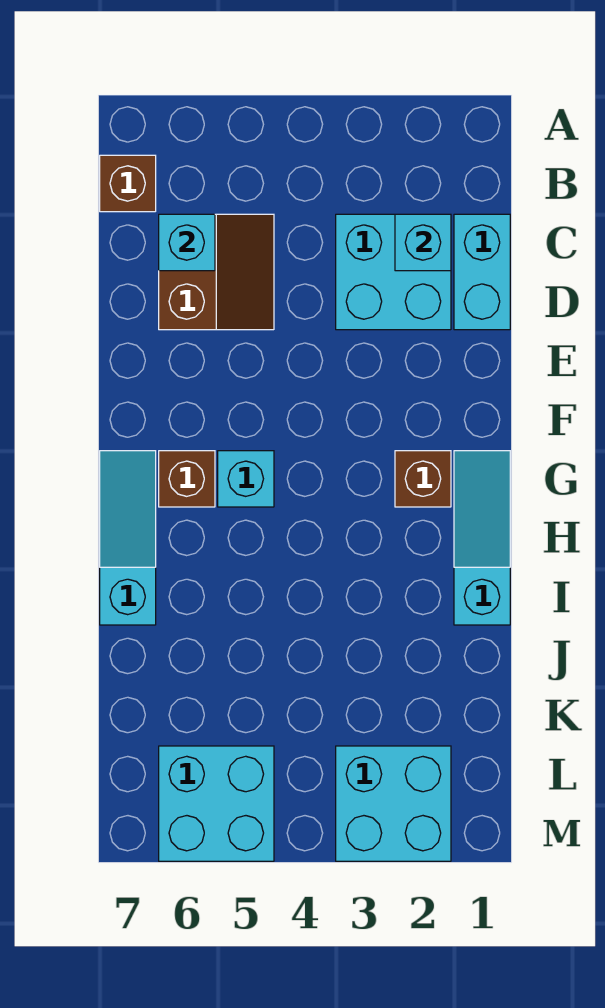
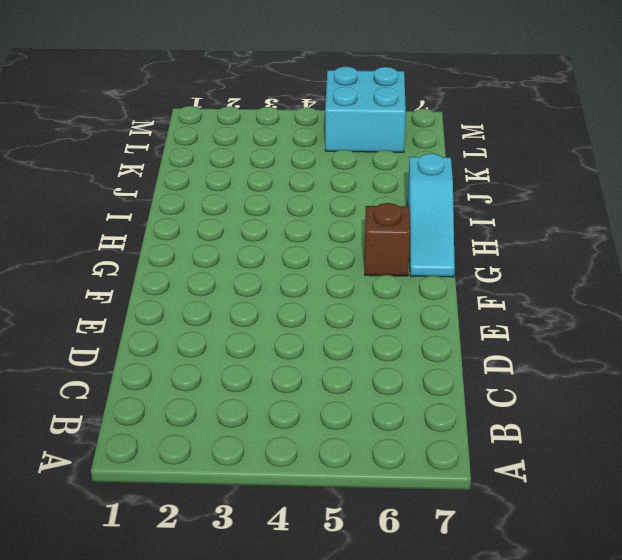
none -> brown brick B7 level 1
none -> cyan brick C1:D1 level 1
none -> cyan brick C2:D3 level 1

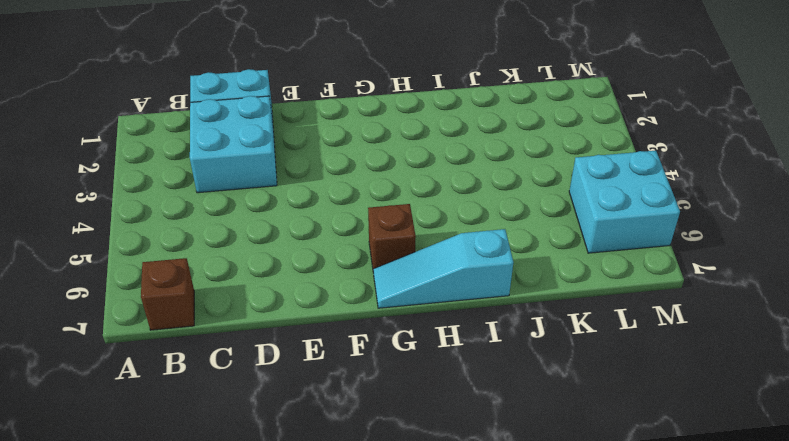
none -> brown slope C5:D6 level 1 top 6
none -> cyan slope G1:I1 level 1 top I
none -> brown brick G2 level 1

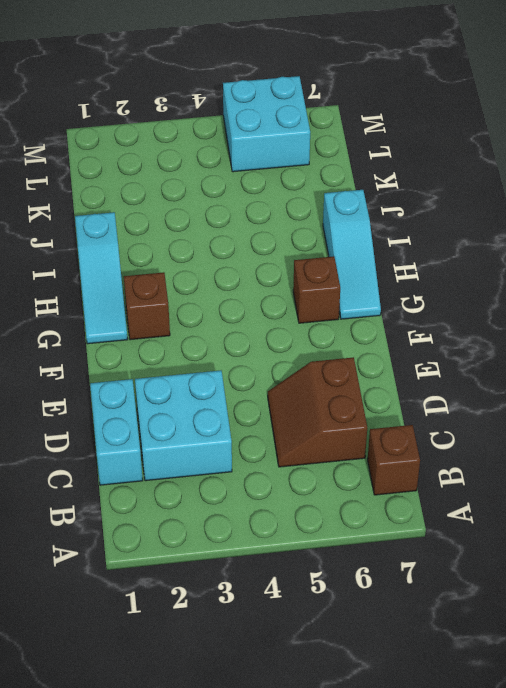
none -> cyan brick G5 level 1
none -> cyan brick L2:M3 level 1
none -> cyan brick C2 level 2

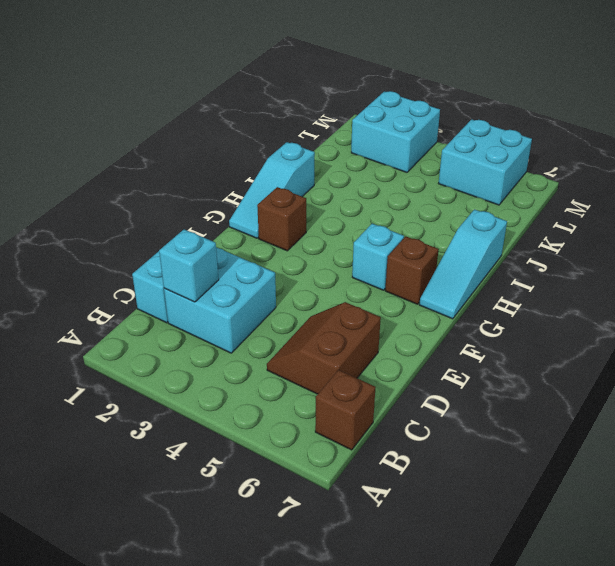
none -> cyan brick C6 level 2

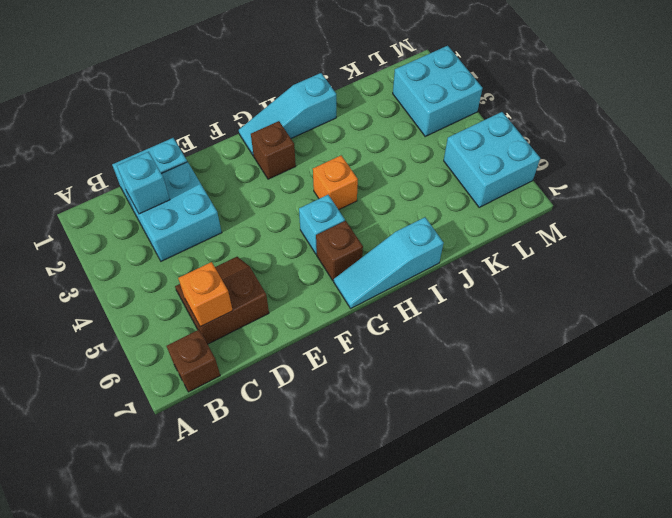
orange brick C6 level 2 -> cyan brick C6 level 2
orange brick H4 level 1 -> none

